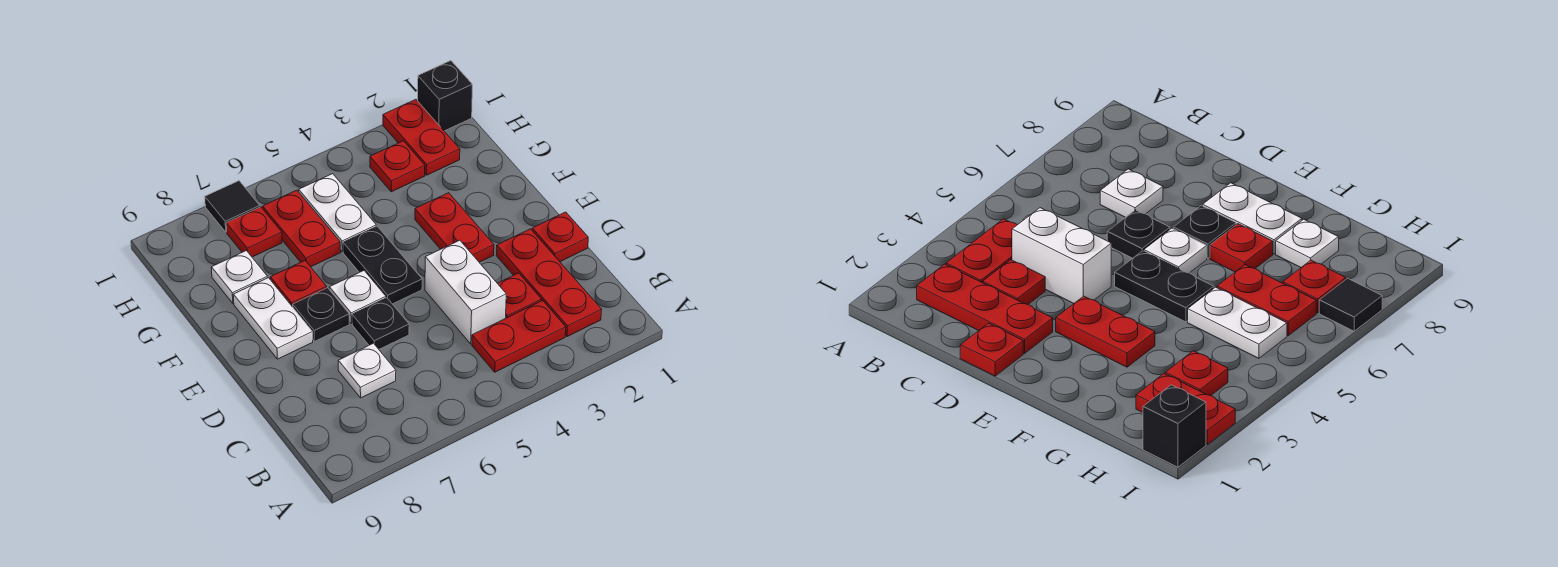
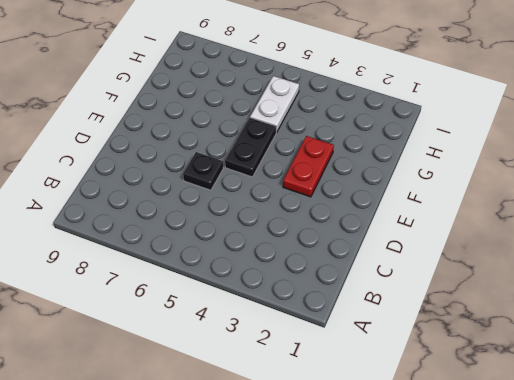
none -> red plate B2:D2 level 1
none -> red plate B3:B4 level 1
none -> red plate C3 level 1

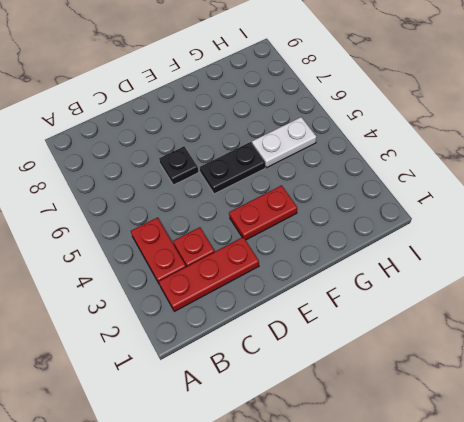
none -> white brick C4:D4 level 1
none -> white plate C7 level 1
none -> red plate D1 level 1

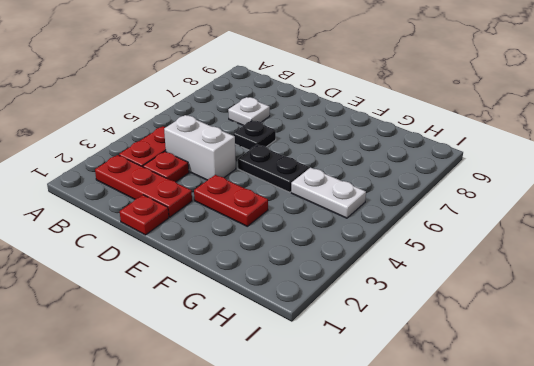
none -> white plate E6 level 1
none -> black plate E7 level 1
none -> white plate E8:F8 level 1

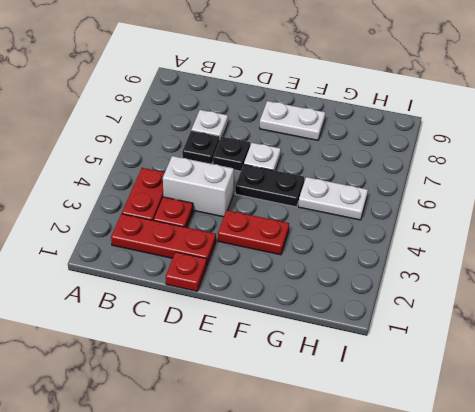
black plate C6 level 1 -> black plate E7 level 1
none -> red plate F7 level 1
none -> red plate G6:H6 level 1
none -> white plate G8 level 1

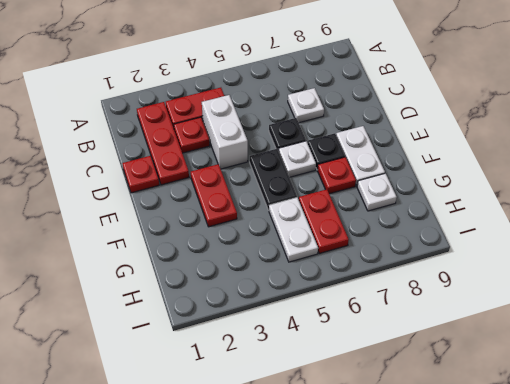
none -> red plate H2:I2 level 1
none -> red plate H3 level 1
none -> red plate H7 level 1

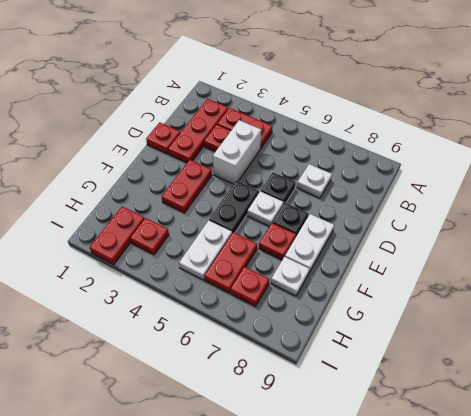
none -> black brick I1 level 1
none -> black tile I7 level 1

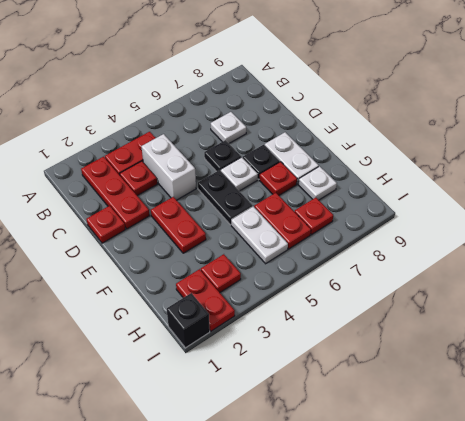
none -> black tile I7 level 1

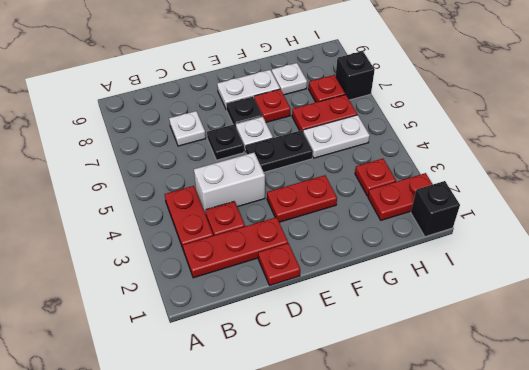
black brick I7 level 1 -> black tile I7 level 1

